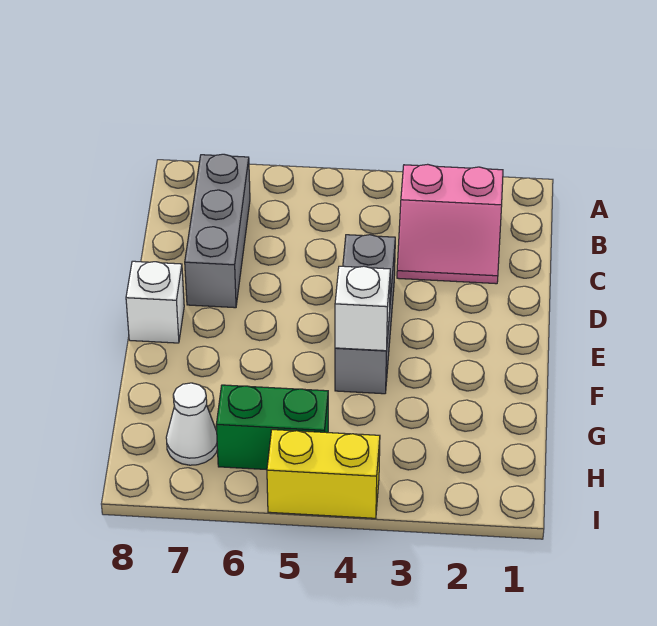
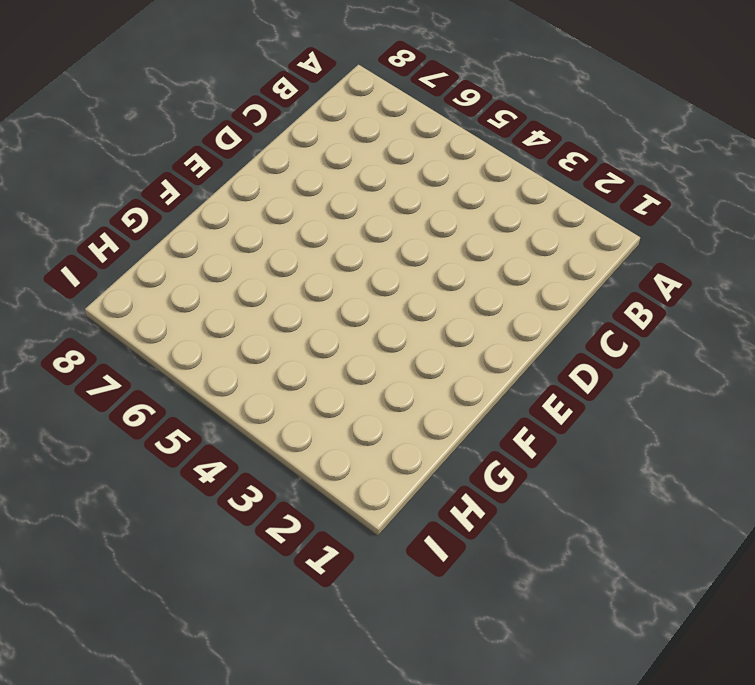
none -> pink slope B2:C3 level 1 top B
none -> grey brick B7:D7 level 1

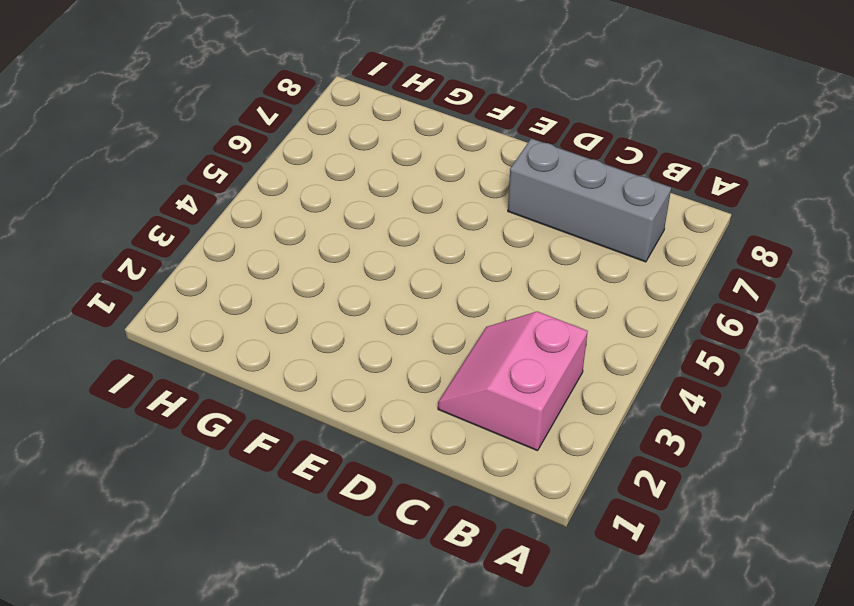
none -> grey brick D4:F4 level 1
none -> white brick E8 level 1

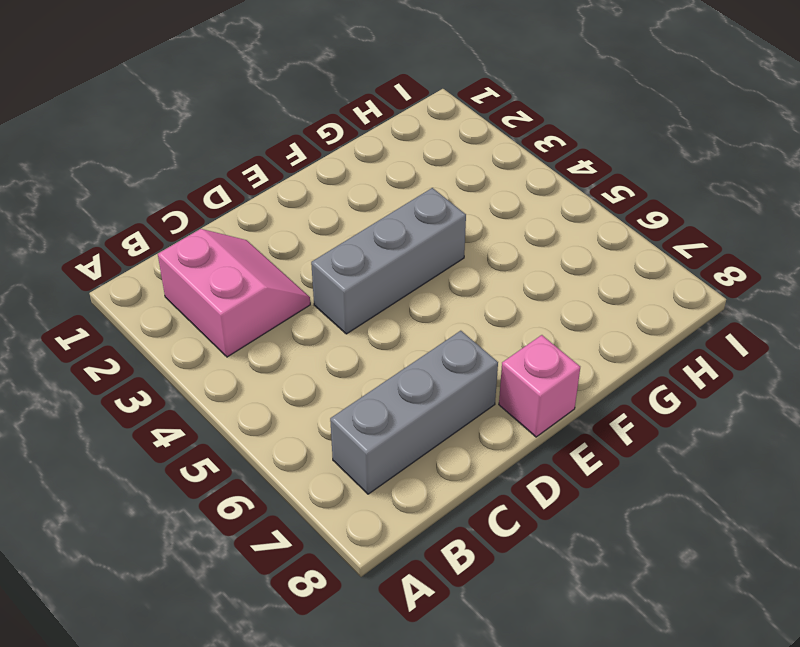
pink brick E8 level 1 -> white brick E8 level 1
none -> green brick H5:H6 level 1
none -> white cone H7 level 1

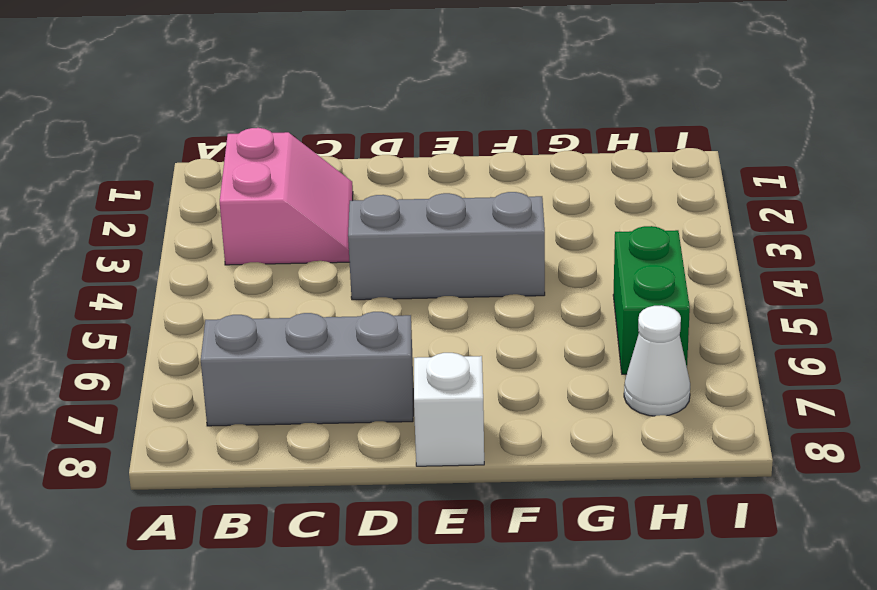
none -> yellow brick I4:I5 level 1
none -> white brick F4 level 2

